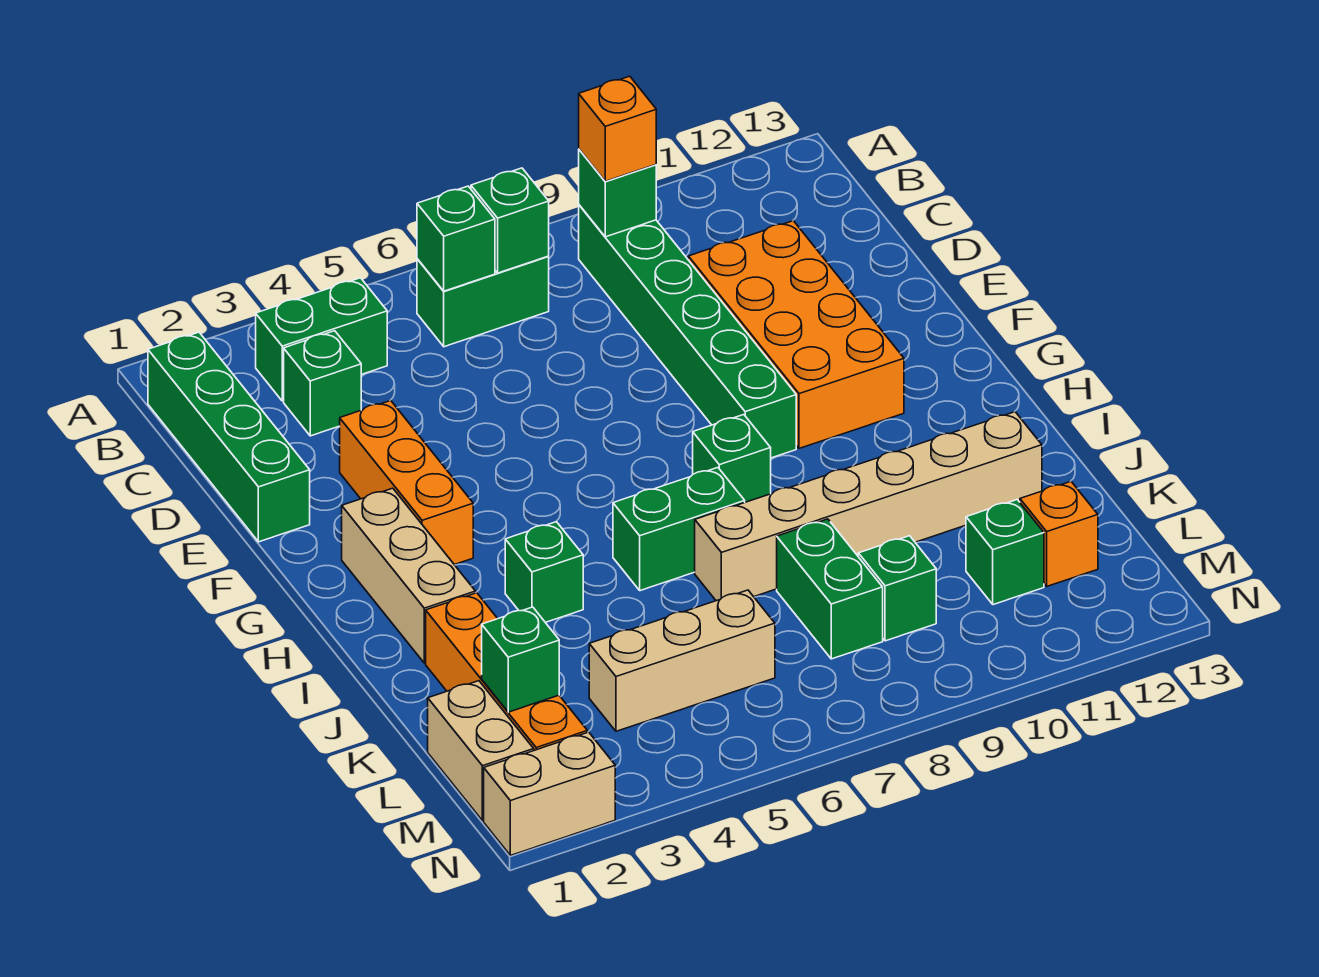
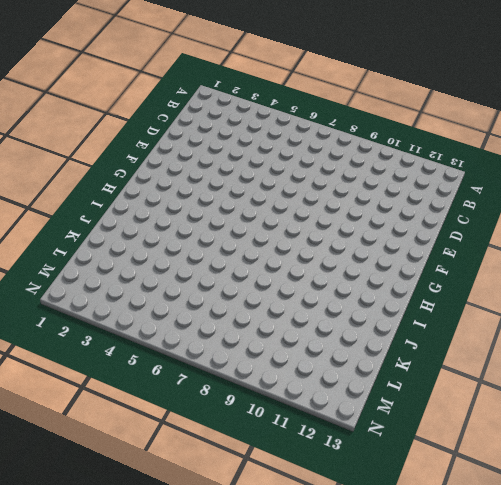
none -> green brick B1:E1 level 1
none -> green brick B3:B4 level 1
none -> green brick B6:B7 level 1

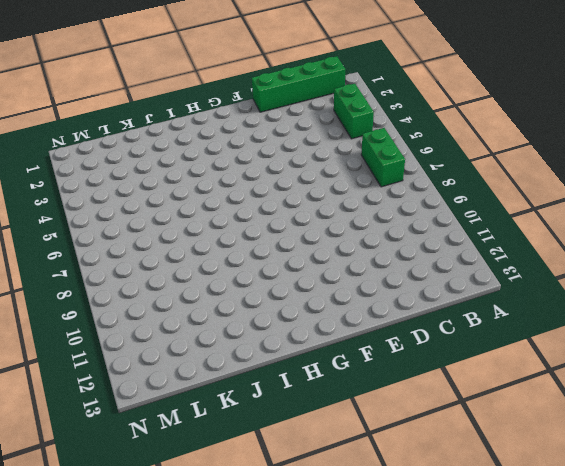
none -> green brick B9:G9 level 1
none -> green brick C3 level 1
none -> orange brick D10:G11 level 1

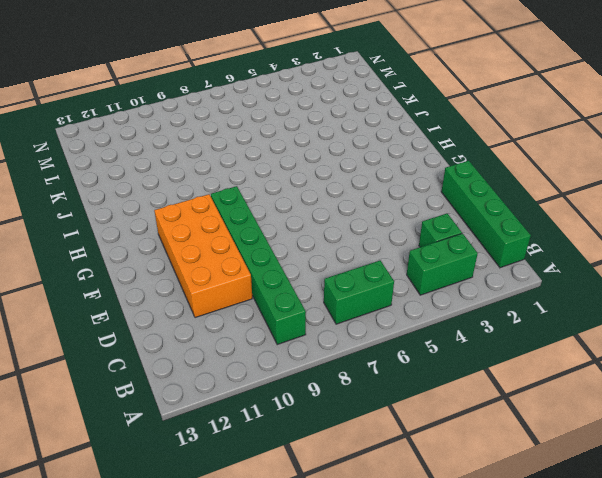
none -> orange brick E3:G3 level 1
none -> tan brick G2:I2 level 1
none -> green brick H8 level 1

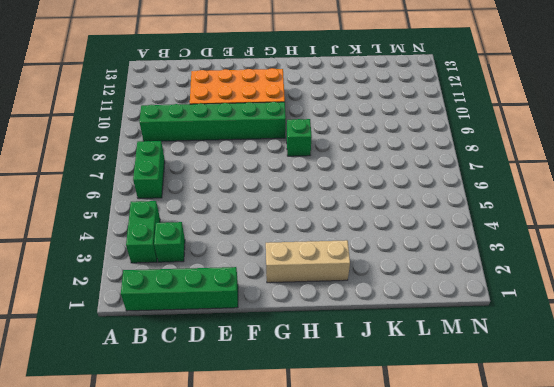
none -> orange brick E3:G3 level 1
none -> green brick I4 level 1
none -> green brick I6:I7 level 1

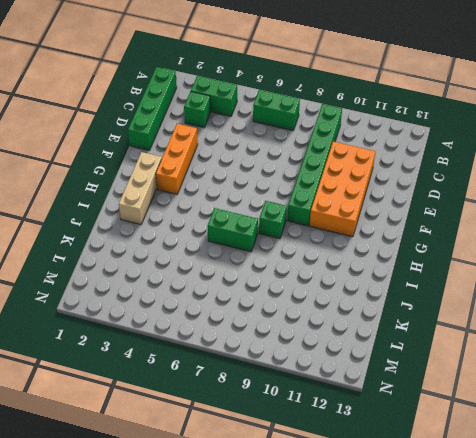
none -> green brick I4 level 1
none -> orange brick J2:M2 level 1
none -> tan brick J7:J12 level 1

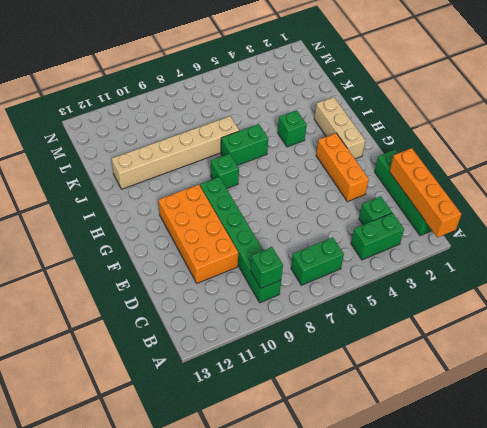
orange brick A1:D1 level 2 -> orange brick J2:M2 level 1
none -> green brick K8:L8 level 1
none -> tan brick L1:M1 level 1
none -> tan brick L4:L6 level 1

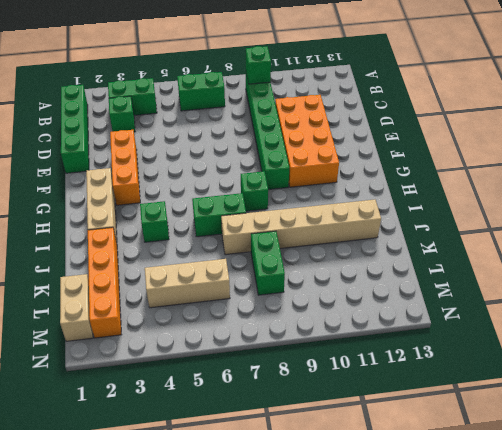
none -> green brick L9 level 1
none -> green brick L11 level 1
none -> orange brick L12 level 1

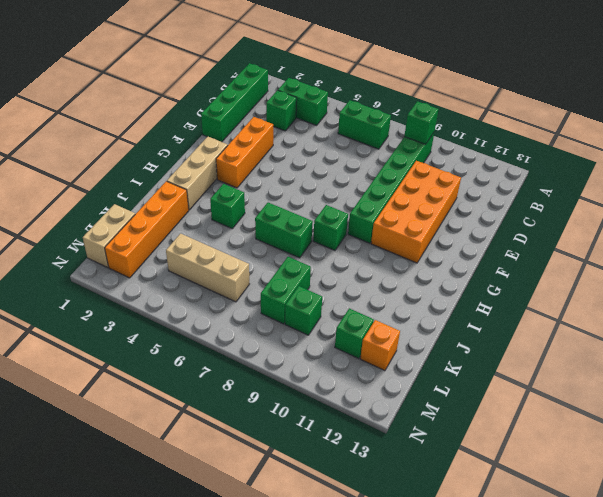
none -> tan brick J7:J12 level 1
none -> tan brick N1:N2 level 1
none -> green brick B6 level 2

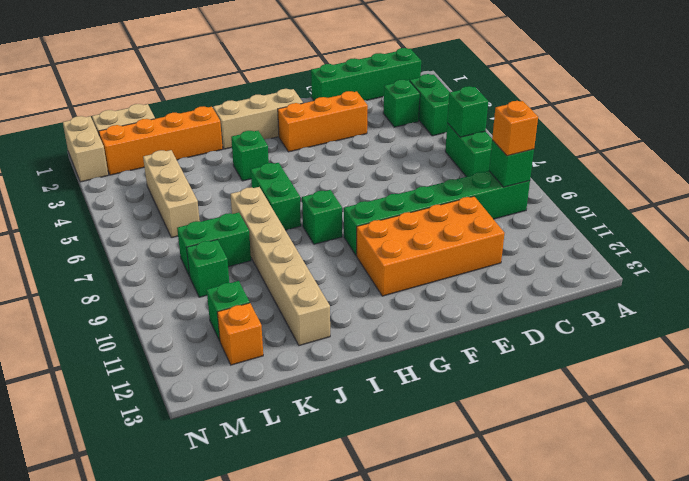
none -> green brick B7 level 2
none -> green brick L2 level 2

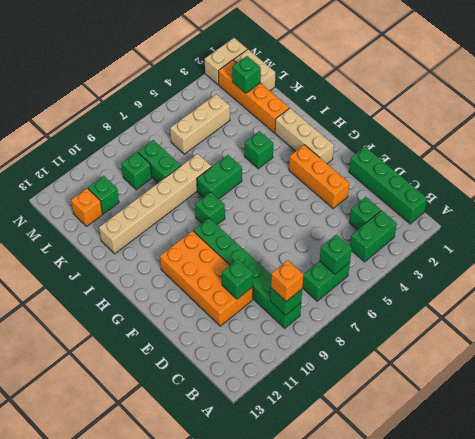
green brick D10 level 2 -> green brick B7 level 2

